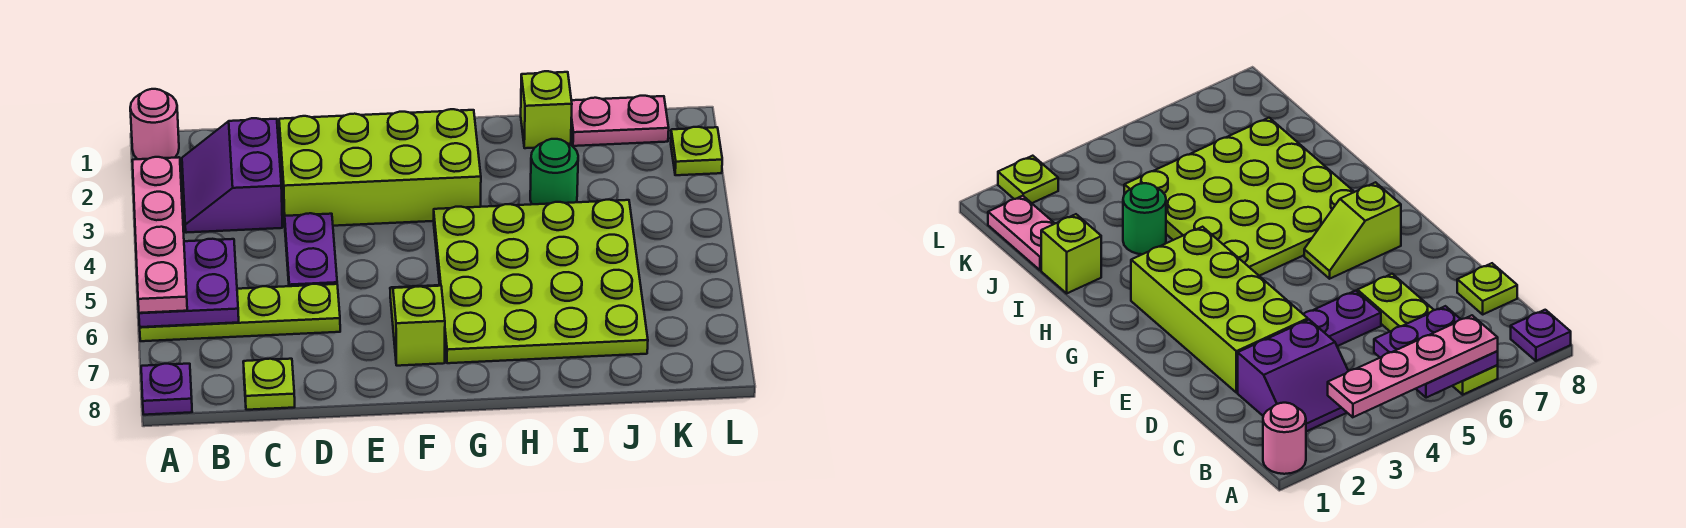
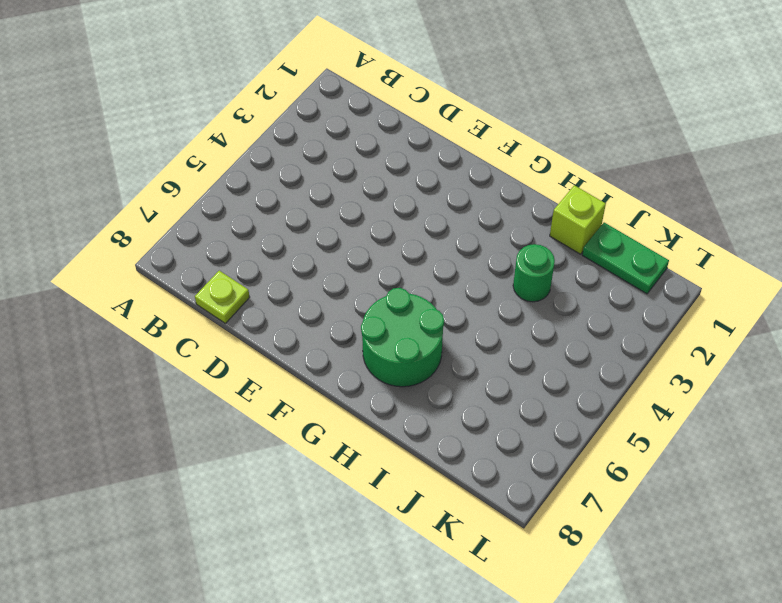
green round brick G6:H7 level 1 -> lime plate G4:J7 level 1
green plate J1:K1 level 1 -> pink plate J1:K1 level 1
none -> pink round brick A1 level 1
none -> lime plate A6:D6 level 1
none -> purple plate A8 level 1

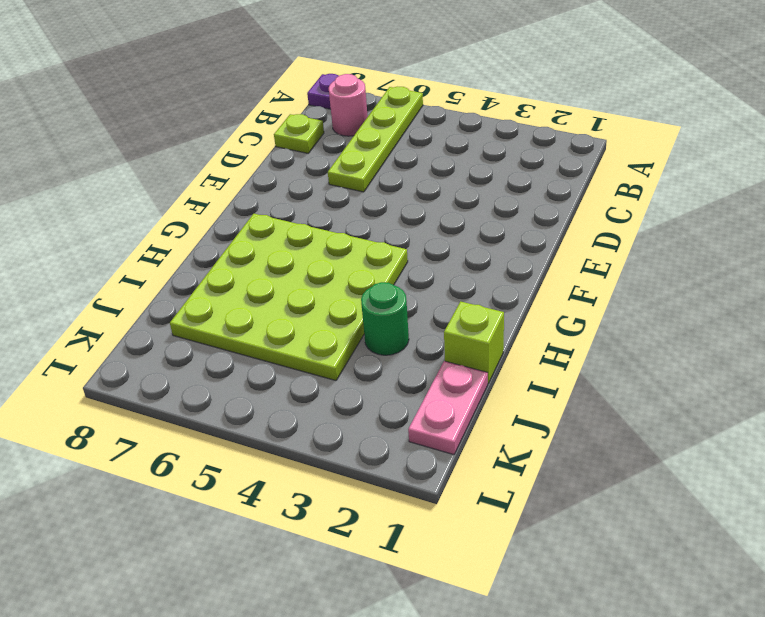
pink round brick B7 level 1 -> pink round brick A1 level 1
none -> purple slope B2:C3 level 1 top C
none -> lime brick D2:G3 level 1
none -> purple plate D4:D5 level 1

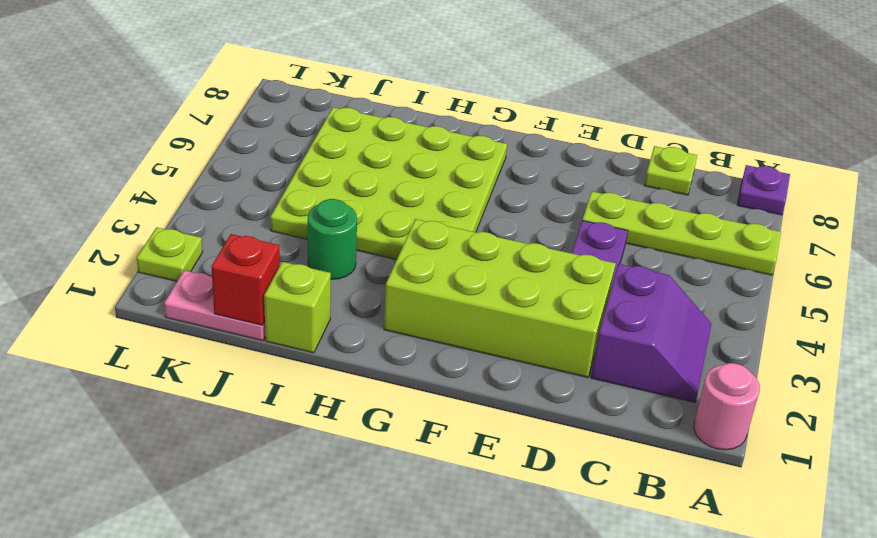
red brick J1 level 2 -> none
none -> lime slope F6:F7 level 1 top 7
none -> purple plate A5:B6 level 2
none -> pink plate A3:A6 level 3

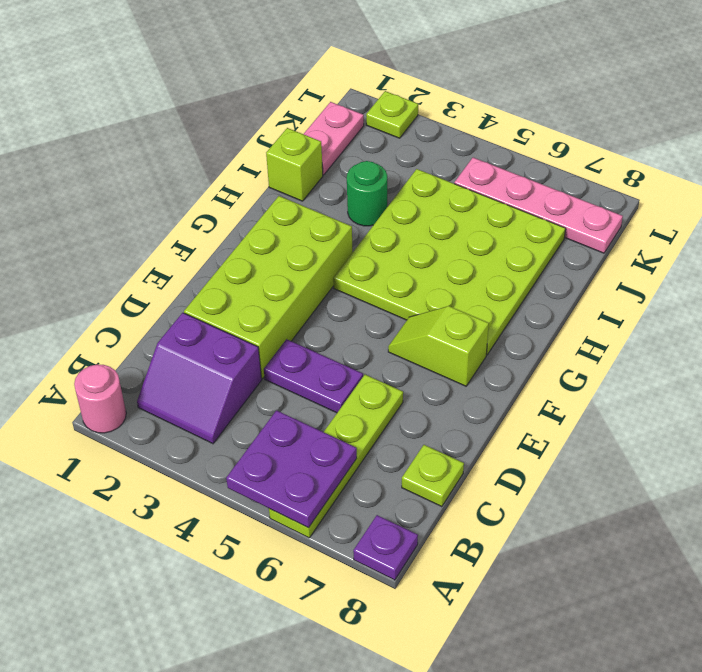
pink plate K5:K8 level 1 -> pink plate A3:A6 level 3

